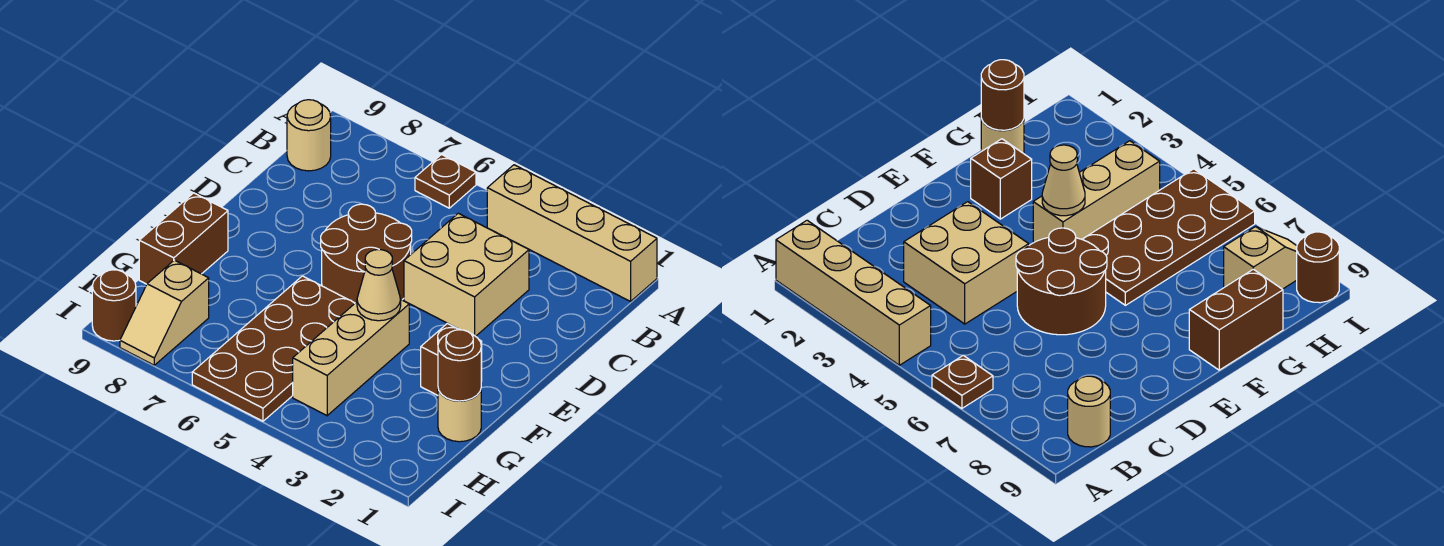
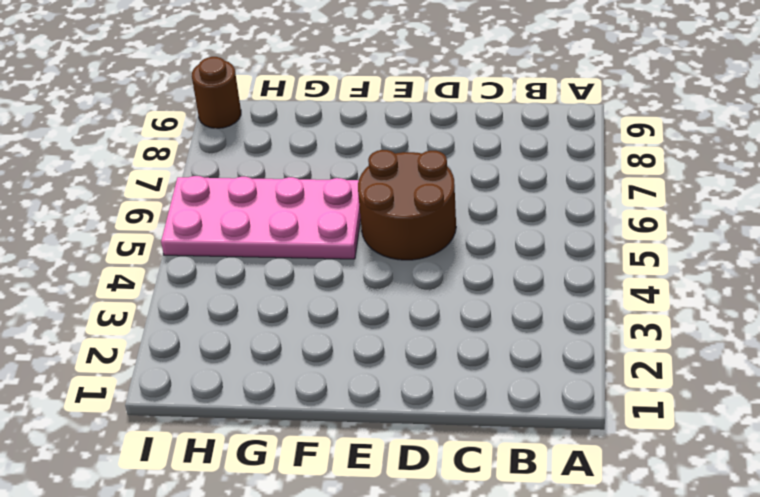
pink plate F5:I6 level 1 -> brown plate F5:I6 level 1
none -> tan brick A1:A4 level 1
none -> brown plate A6 level 1
none -> tan round brick B9 level 1

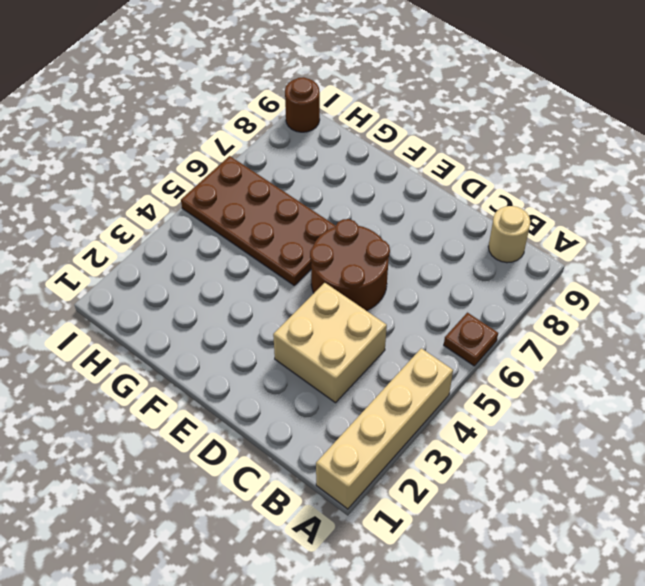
none -> brown brick F2 level 1
none -> tan brick F4:H4 level 1
none -> brown brick F9:G9 level 1

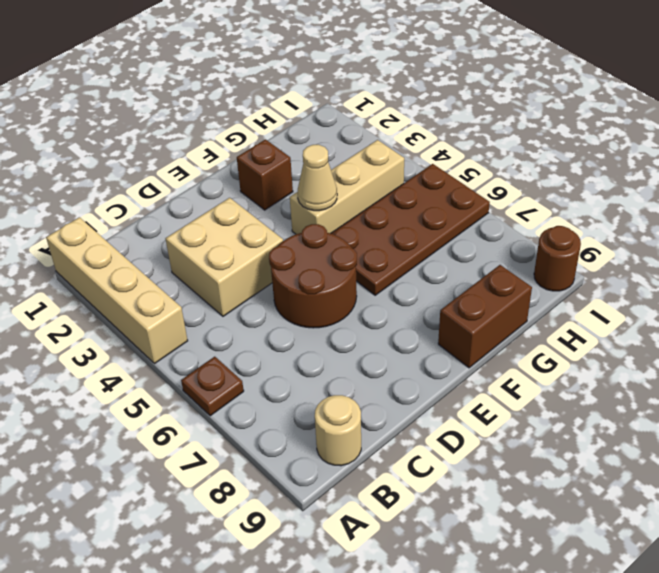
none -> tan round brick G1 level 1
none -> tan slope H8:I8 level 1 top H
none -> brown round brick G1 level 2

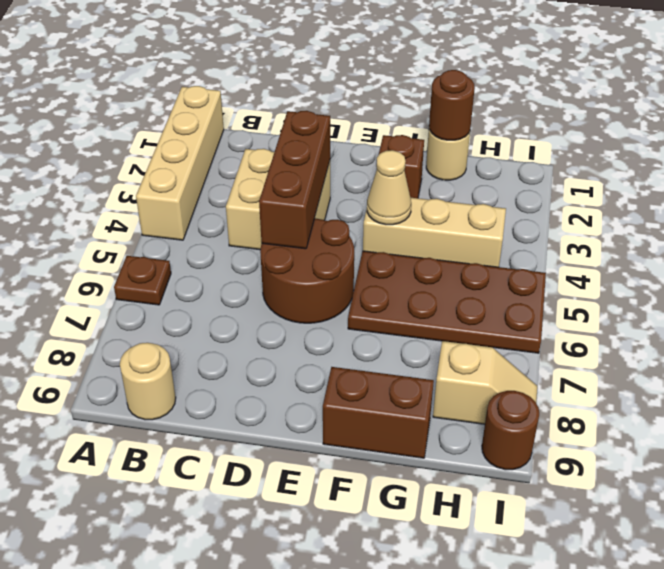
brown brick D3:D5 level 2 -> none

